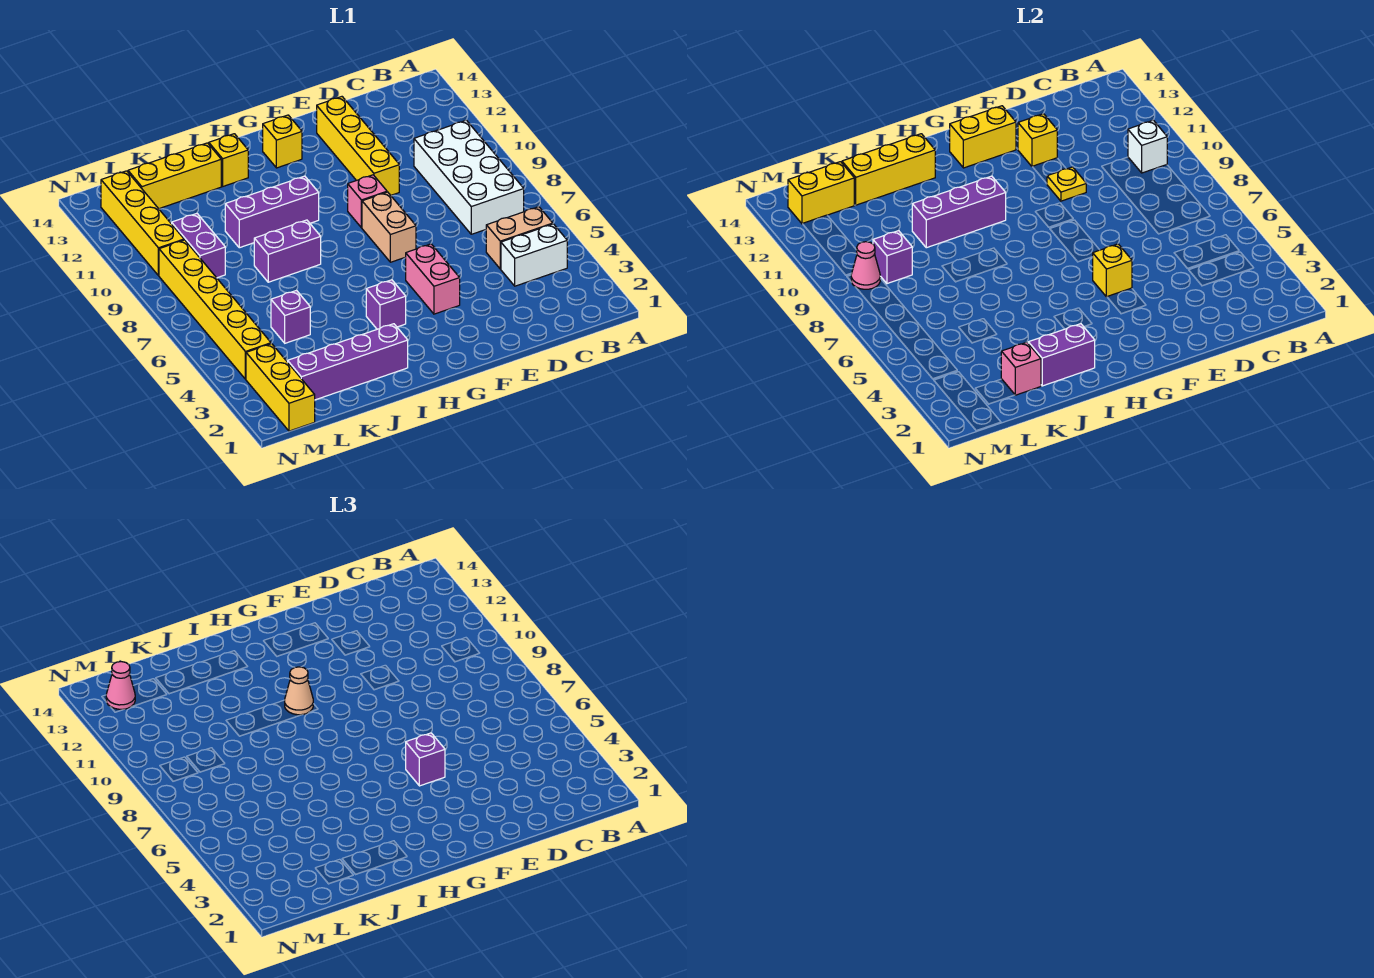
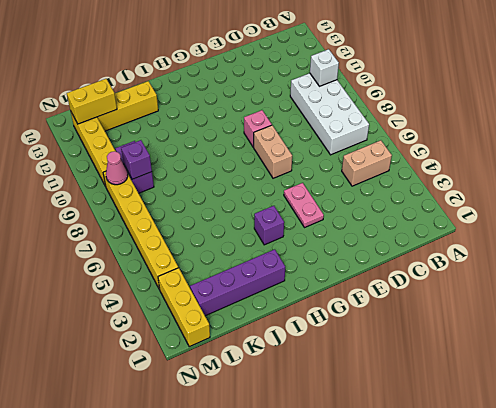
pink plate F4:F5 level 1 -> pink brick F4:F5 level 1
none -> white brick B4:C4 level 1
none -> yellow brick E10:E13 level 1
none -> yellow brick G13 level 1
none -> purple brick H10:J10 level 1

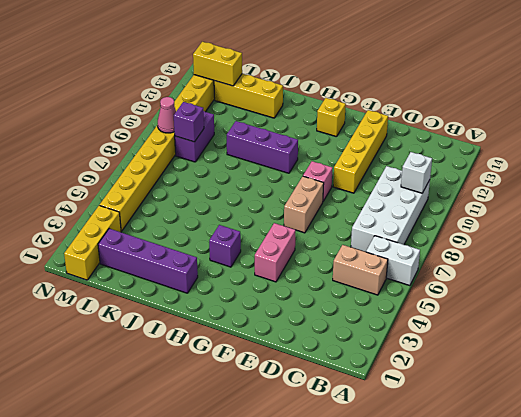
white brick A6:B6 level 1 -> white brick B4:C4 level 1
none -> purple brick I8:J8 level 1
none -> yellow brick I13 level 1
none -> purple brick K5 level 1
none -> yellow plate E10 level 2

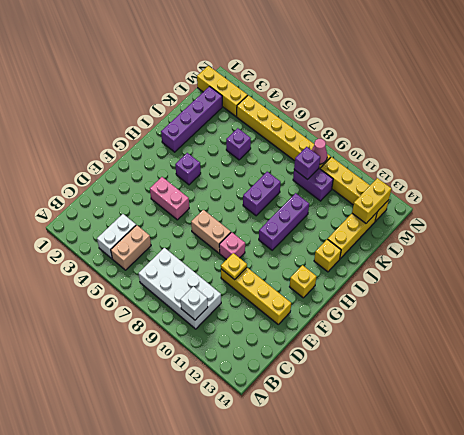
none -> yellow brick E12 level 2
none -> yellow brick F5 level 2
none -> yellow brick F13:G13 level 2
none -> purple brick H10:J10 level 2

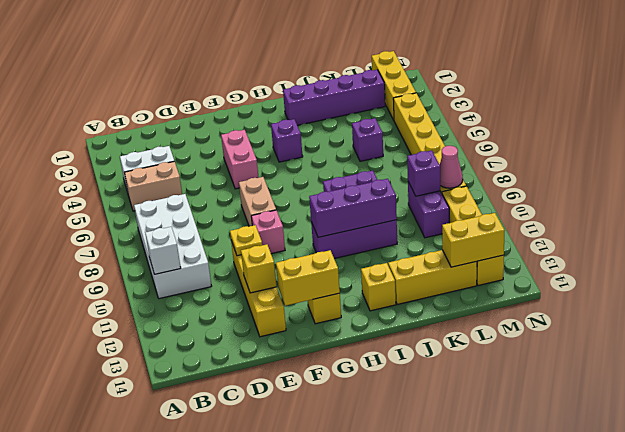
none -> yellow brick F5 level 2
none -> purple brick I2:J2 level 2
none -> yellow brick I13:K13 level 2
none -> pink brick K2 level 2

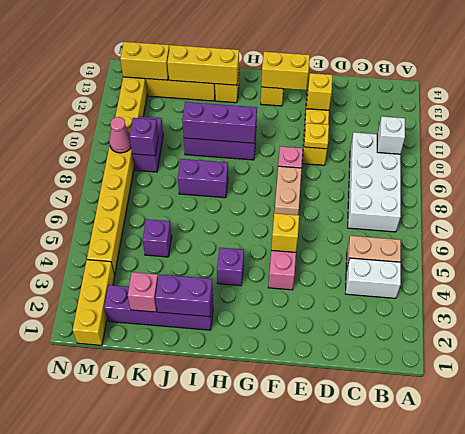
none -> purple brick F5 level 3
none -> tan cone H10 level 3
none -> pink cone M13 level 3

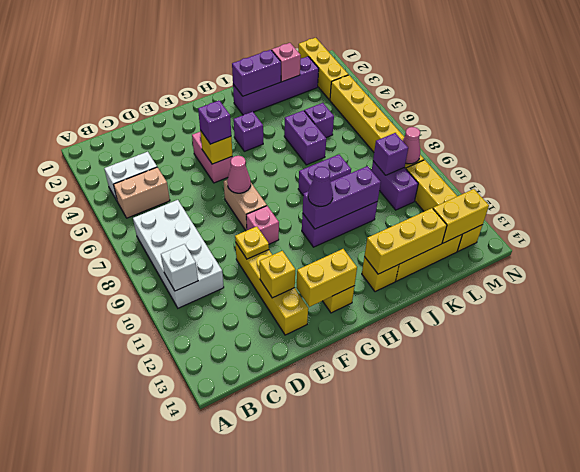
pink cone F7 level 2 -> pink cone M13 level 3
purple cone H10 level 3 -> tan cone H10 level 3
purple brick J5:J6 level 1 -> none

